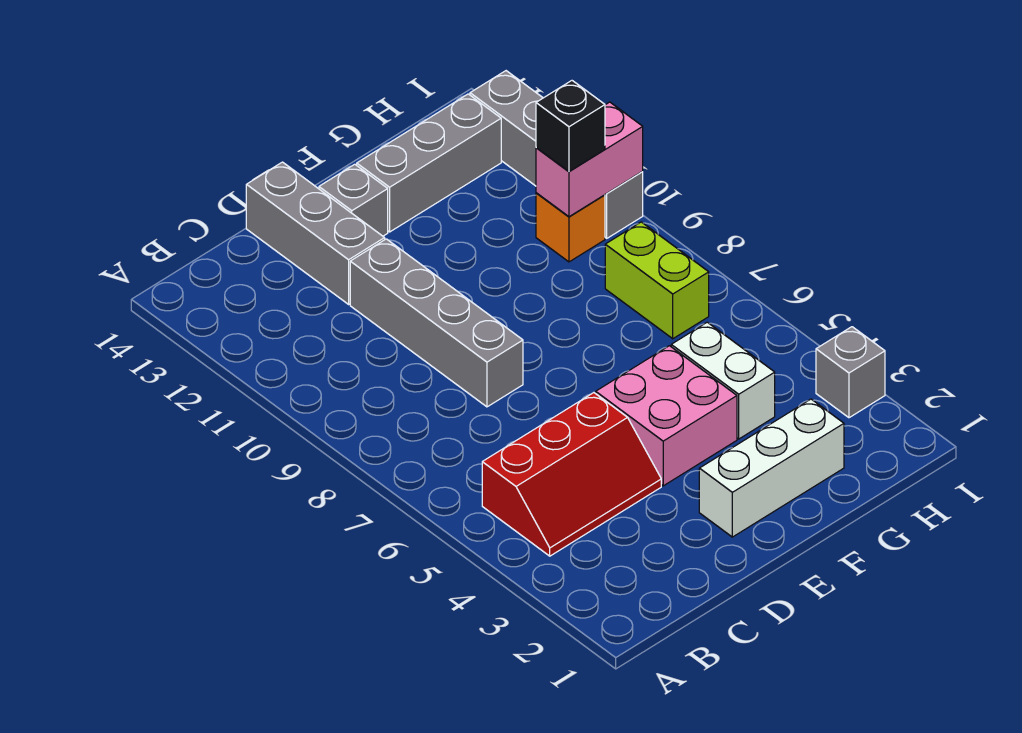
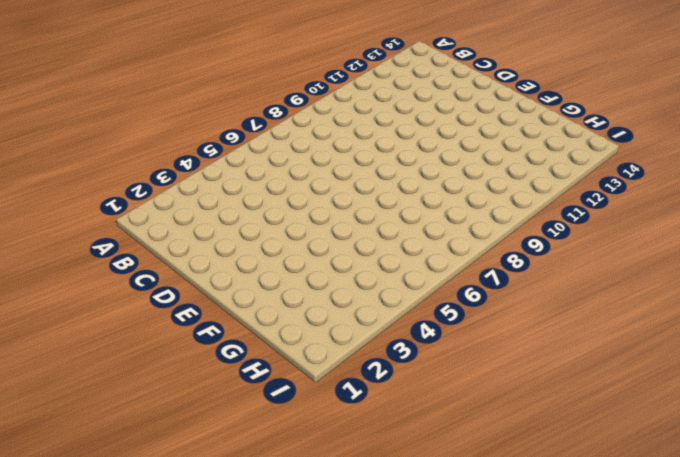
none -> red slope B4:D5 level 1 top 5
none -> grey brick D8:D11 level 1
none -> grey brick D12:D14 level 1

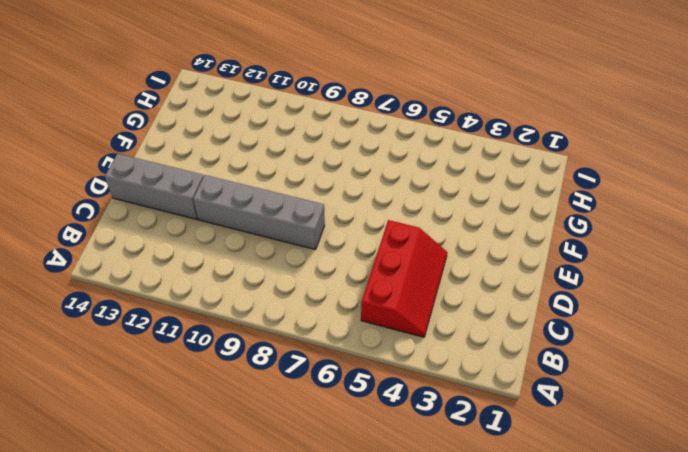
none -> white brick E2:G2 level 1
none -> pink brick E4:F5 level 1
none -> grey brick E13 level 1

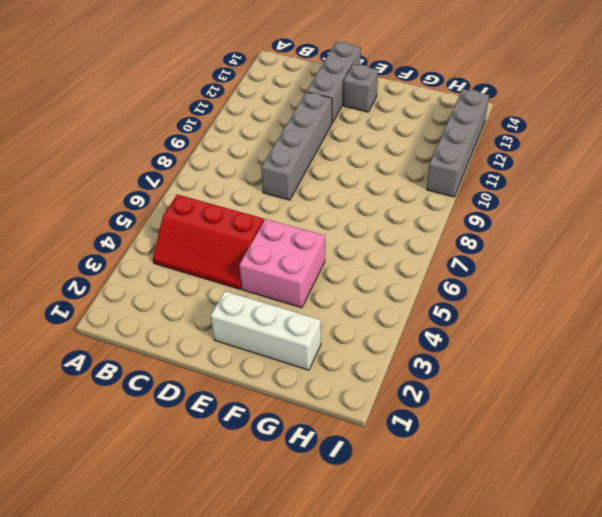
none -> grey brick F13:H13 level 1
none -> white brick G4:G5 level 1
none -> lime brick H7:H8 level 1

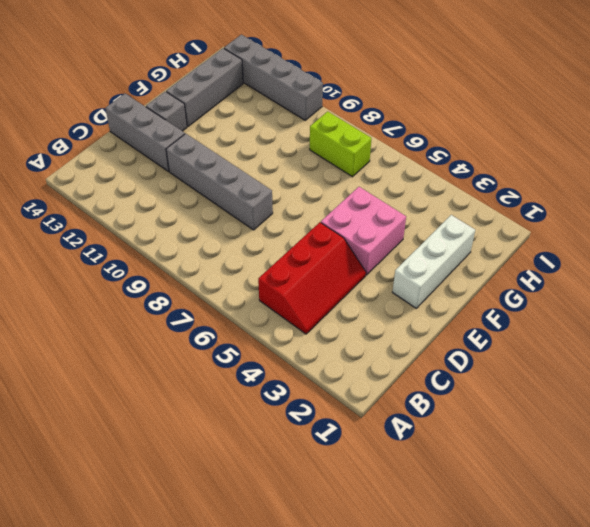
none -> white brick G4:G5 level 1
none -> orange brick H10 level 1
none -> grey brick I3 level 1

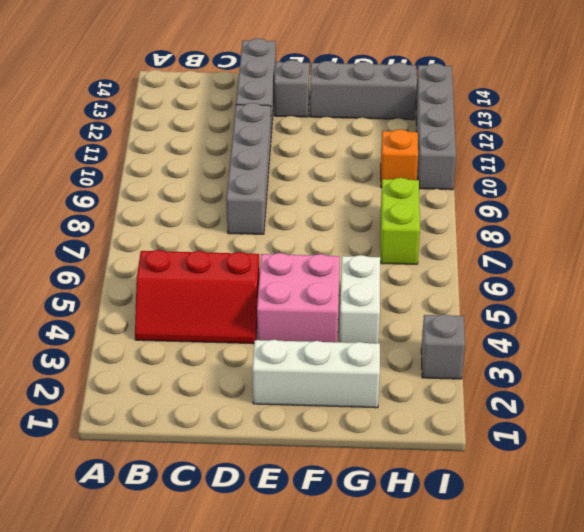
none -> pink brick H10:I10 level 2
none -> black brick H10 level 3

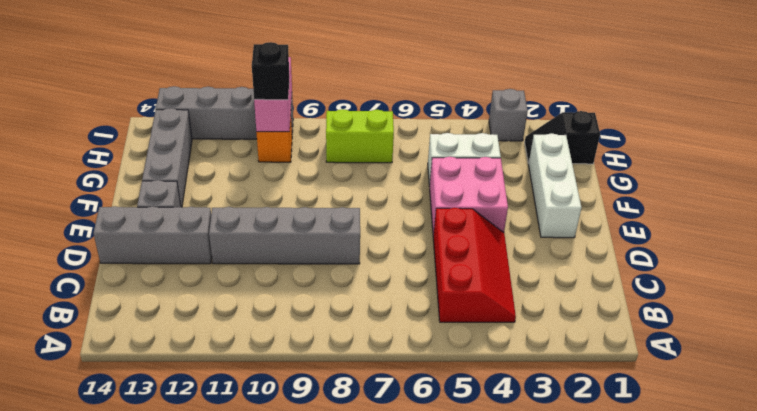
black slope H1:H2 level 1 top 1 -> none

